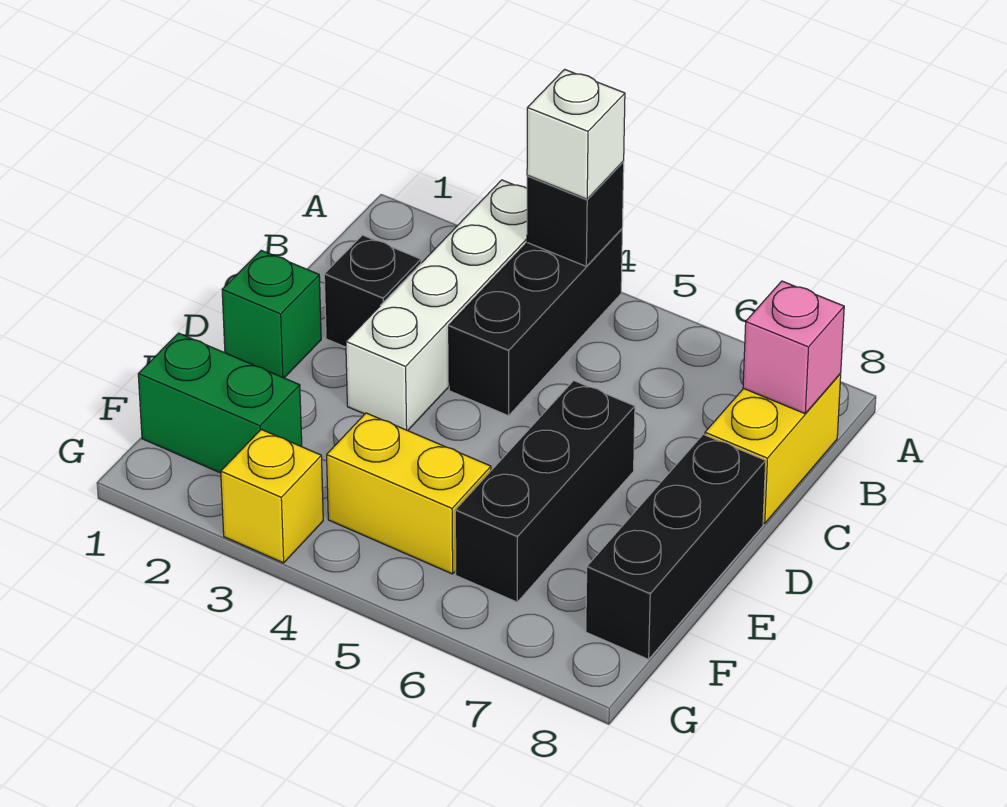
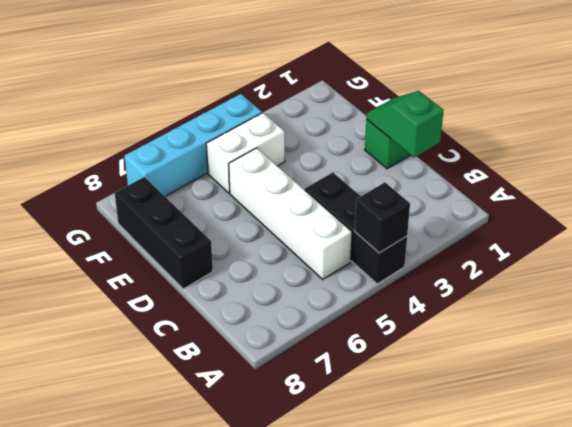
white brick B5:E5 level 1 -> white brick A3:D3 level 1
green slope C1:D1 level 2 top C -> none
white brick F4:F5 level 1 -> yellow brick F4:F5 level 1
cyan brick G4:G7 level 1 -> none
none -> yellow brick B8:C8 level 1
none -> black brick C2 level 1
none -> black brick D6:F6 level 1

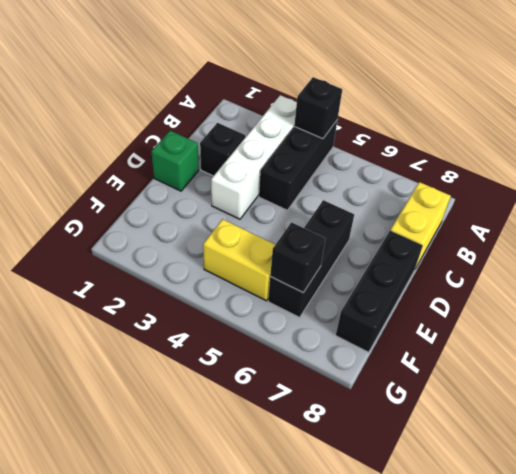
black brick F6 level 2 -> none
none -> green brick F1:F2 level 1
none -> yellow brick G3 level 1
none -> pink brick B8 level 2

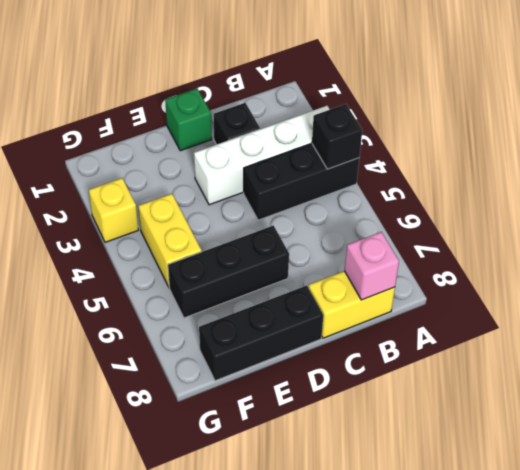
none -> green brick F1:F2 level 1
none -> white brick A4 level 3

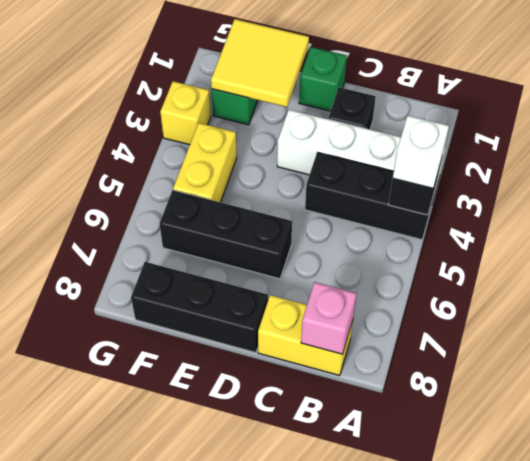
yellow tile E1:F2 level 2 -> none

